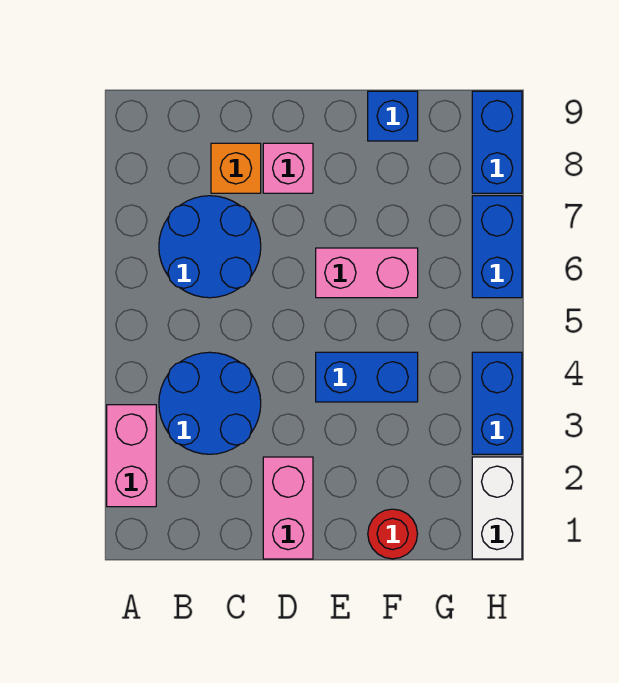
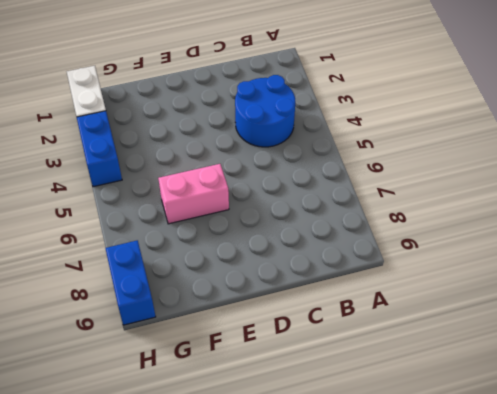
none -> pink brick A2:A3 level 1
none -> blue round brick B6:C7 level 1
none -> orange brick C8 level 1

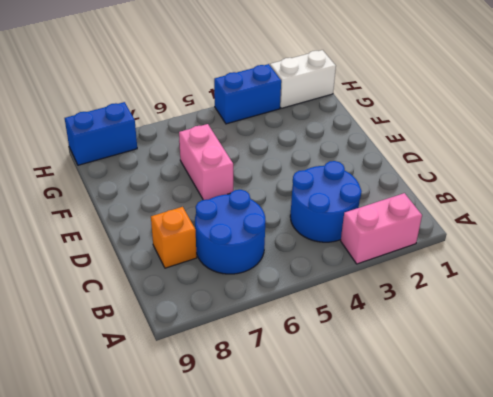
none -> pink brick D1:D2 level 1
none -> pink brick D8 level 1
none -> blue brick E4:F4 level 1

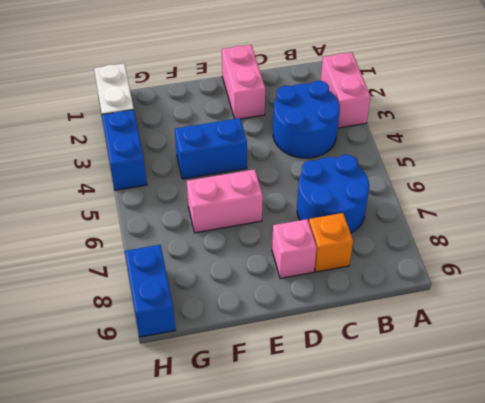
none -> red round brick F1 level 1
none -> blue brick F9 level 1
none -> blue brick H6:H7 level 1

